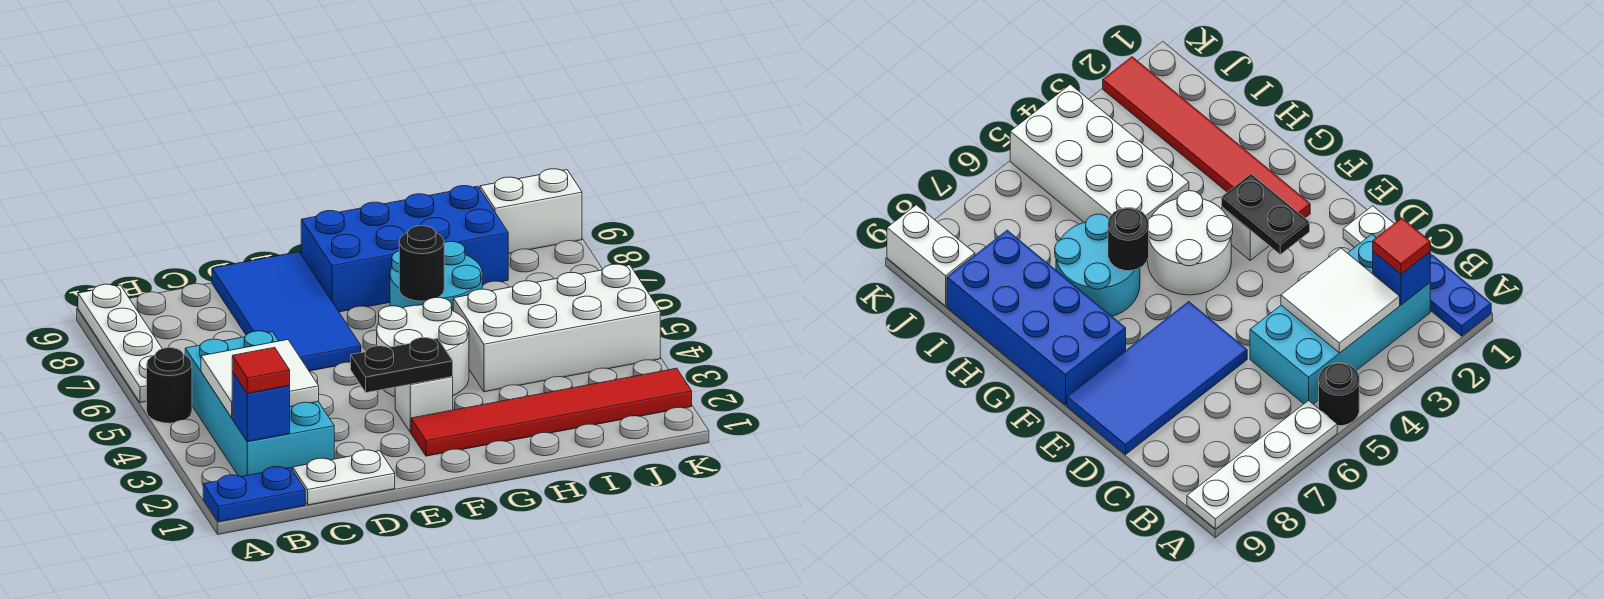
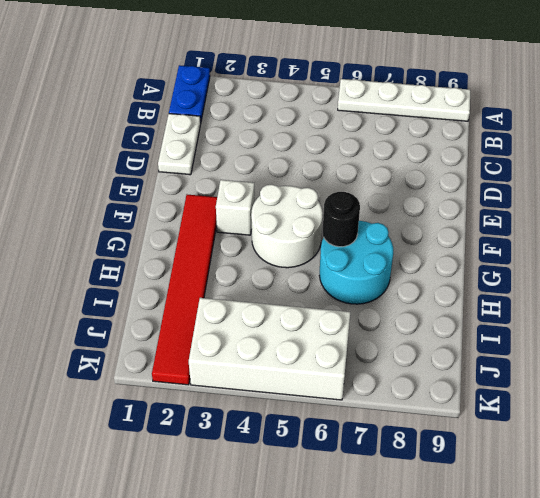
white brick J3:K6 level 1 -> white brick H4:K5 level 1
none -> black round brick A5 level 1
none -> cyan brick B2:C5 level 1
none -> blue tile D6:E9 level 1

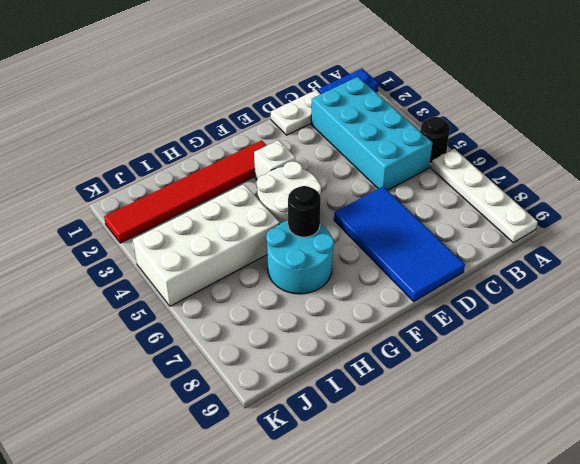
none -> blue brick F8:I9 level 1
none -> white brick J9:K9 level 1
none -> blue brick B2 level 2

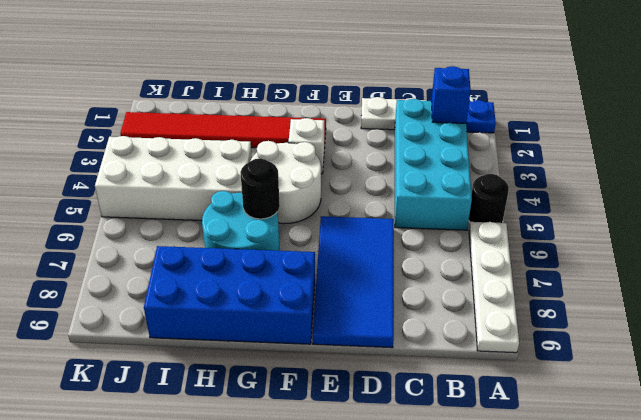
none -> white brick J9:K9 level 1
none -> white tile B3:C4 level 2
none -> black plate E3:F3 level 2

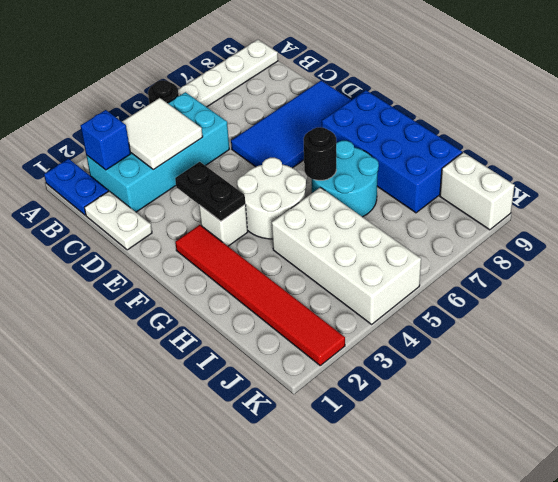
none -> red tile B2 level 3

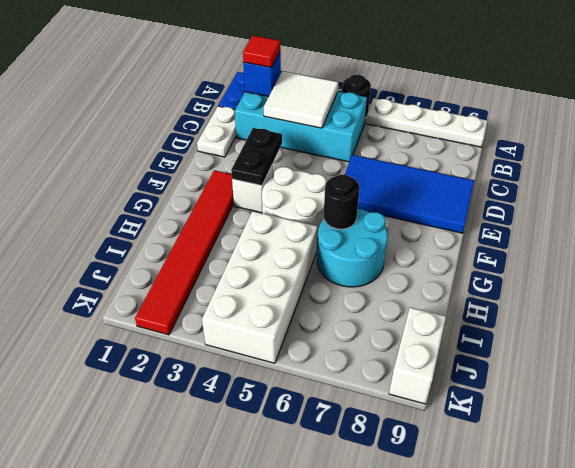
none -> blue brick F8:I9 level 1

